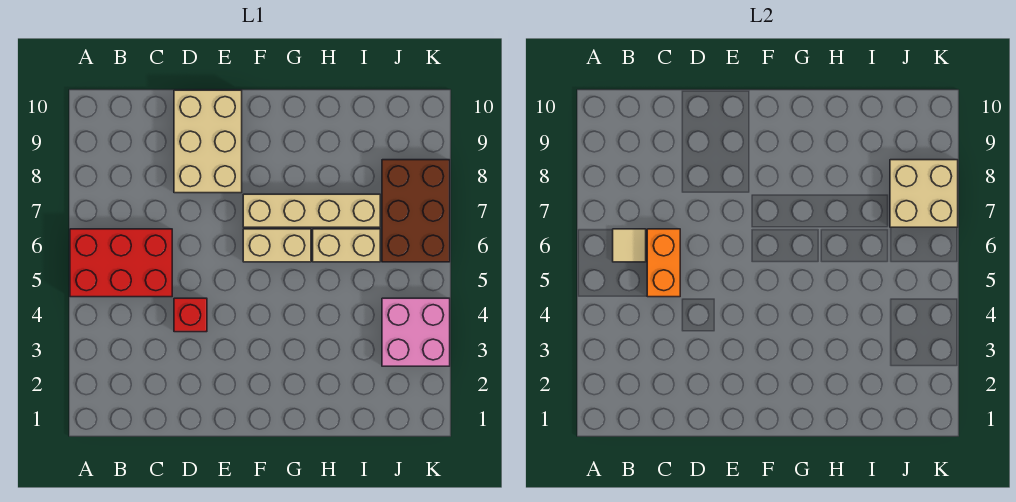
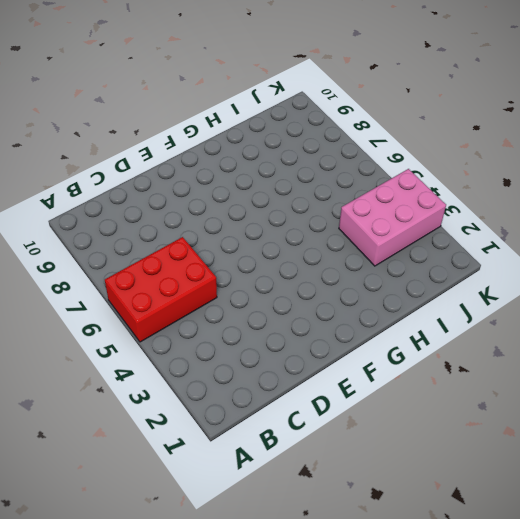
pink brick I3:K4 level 1 -> pink brick J3:K4 level 1
none -> red brick D4 level 1
none -> tan brick D8:E10 level 1

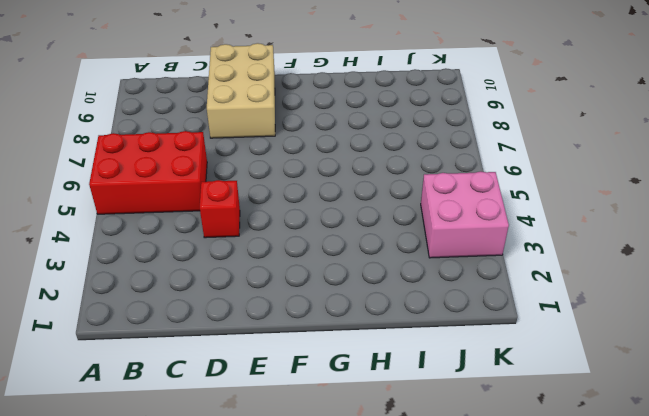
none -> tan brick F6:G6 level 1
none -> tan brick F7:I7 level 1

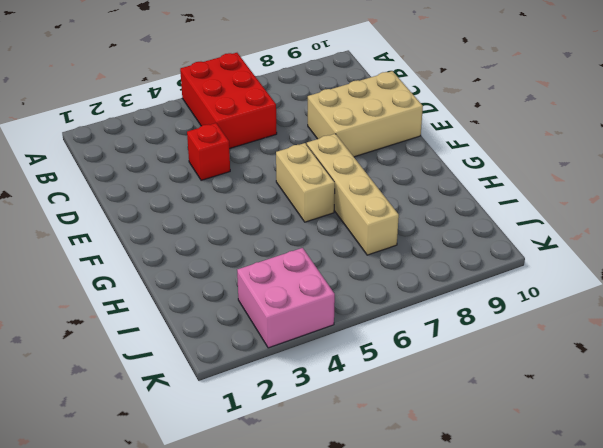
none -> tan brick H6:I6 level 1
none -> brown brick J6:K8 level 1

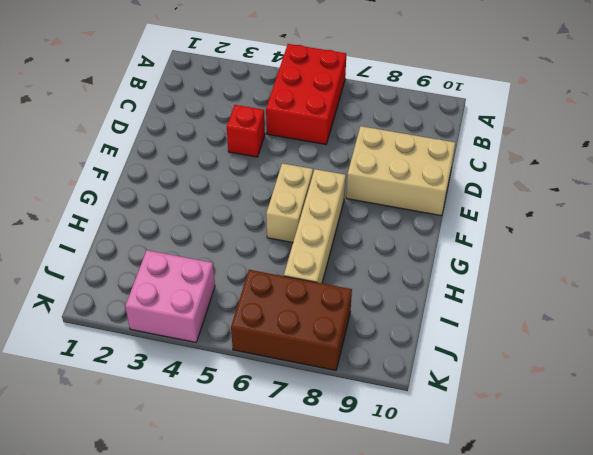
none -> tan brick H6:I6 level 1
none -> tan tile B6 level 2

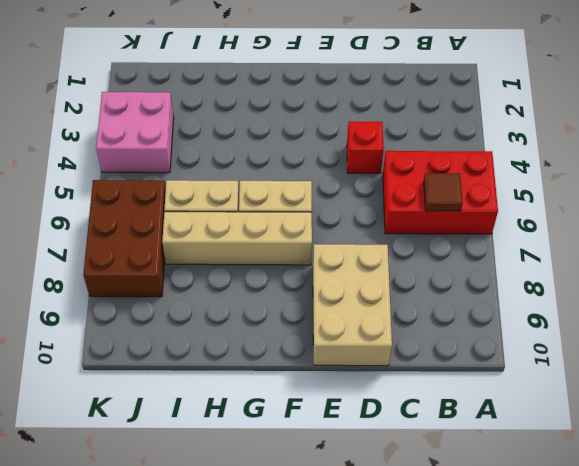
brown tile B6 level 2 -> tan tile B6 level 2
none -> orange brick C5:C6 level 2
none -> tan brick J7:K8 level 2

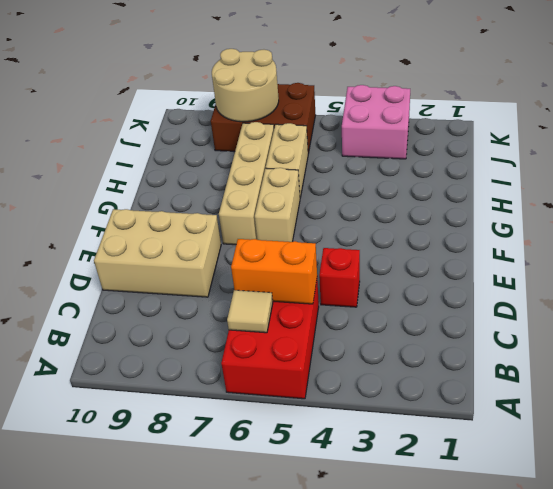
tan round brick J7:K8 level 2 -> tan brick J7:K8 level 2

